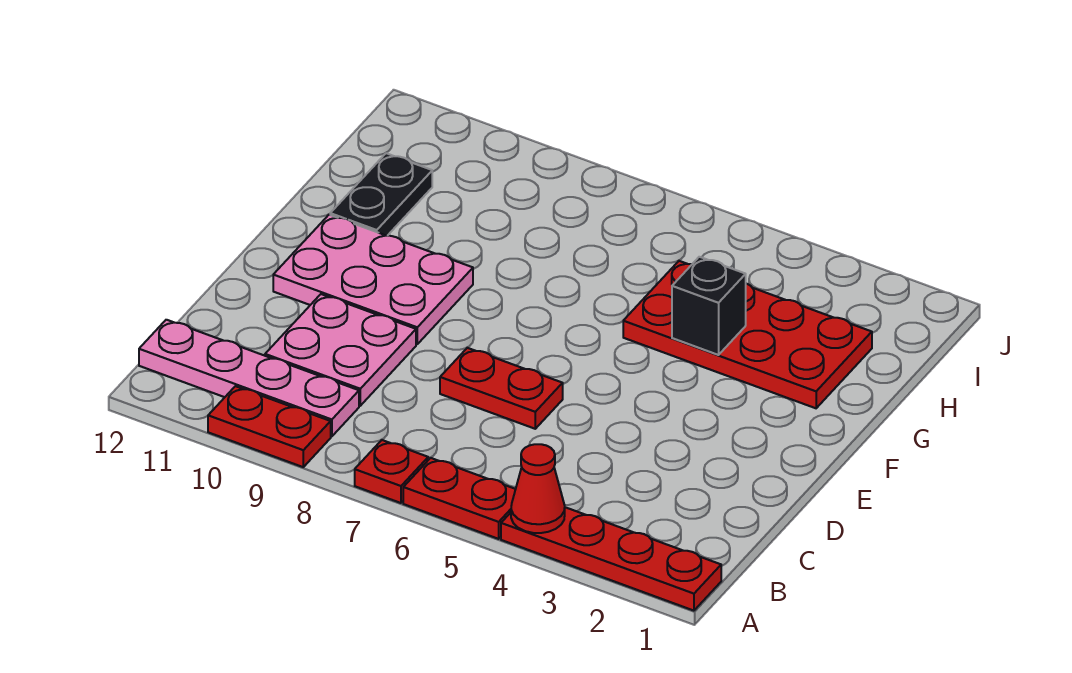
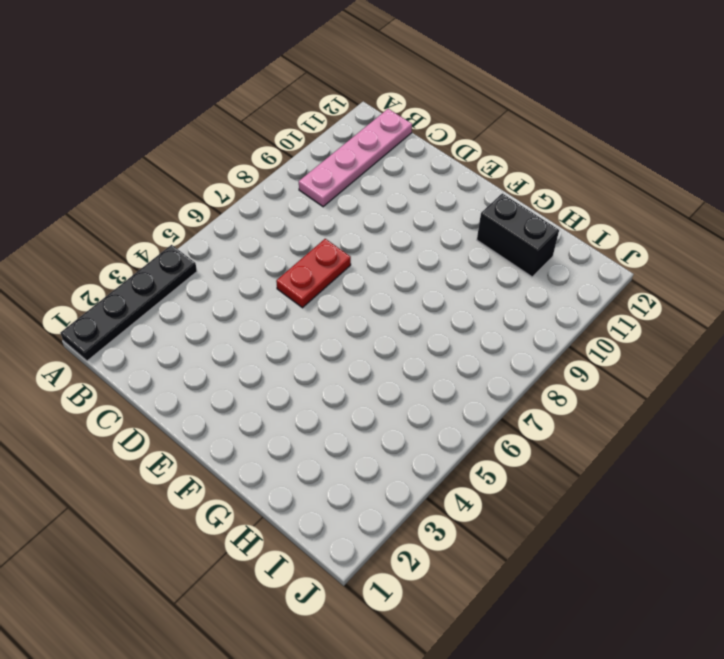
black plate A1:A4 level 1 -> red plate A1:A4 level 1
black brick G11:H11 level 1 -> black plate G11:H11 level 1
none -> red plate A5:A6 level 1
none -> red plate A7 level 1
none -> red plate A9:A10 level 1

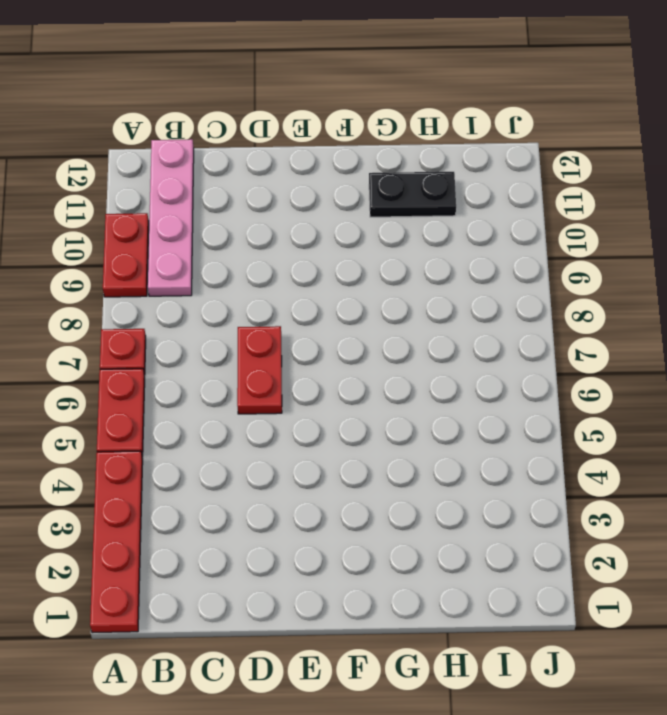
none -> pink plate C9:D10 level 1
none -> pink plate E9:F11 level 1
none -> red plate G2:H5 level 1

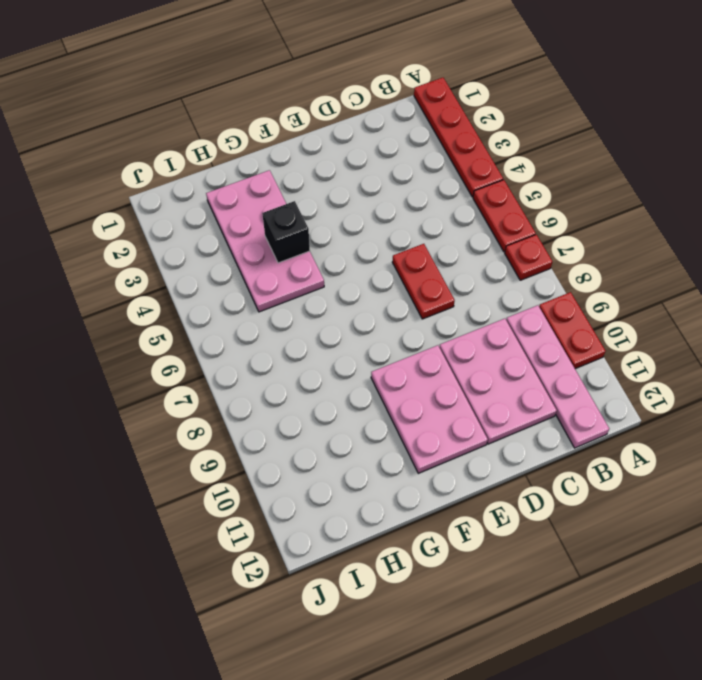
pink plate C9:D11 level 1 -> pink plate C9:D10 level 1
pink plate G2:H5 level 1 -> red plate G2:H5 level 1
none -> black plate G11:H11 level 1
none -> red cone A4 level 2

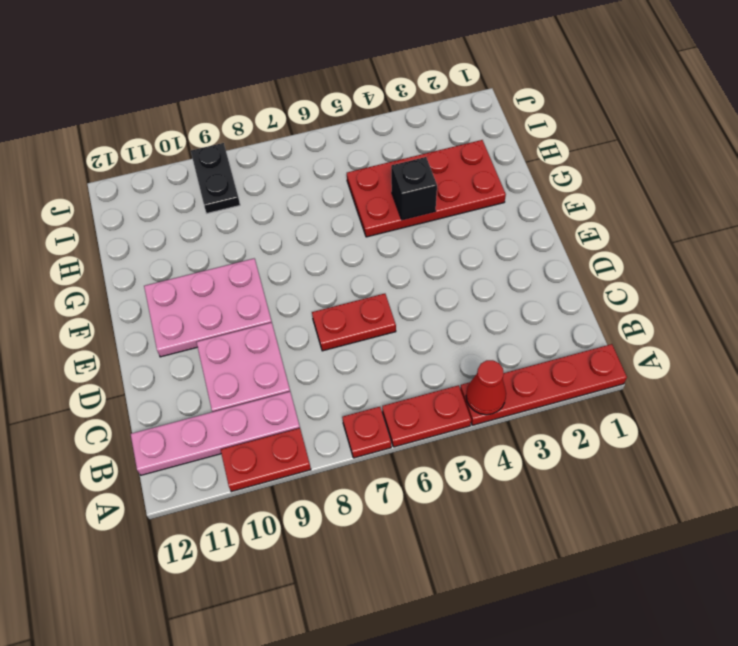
black plate I9:J9 level 1 -> black plate G11:H11 level 1

